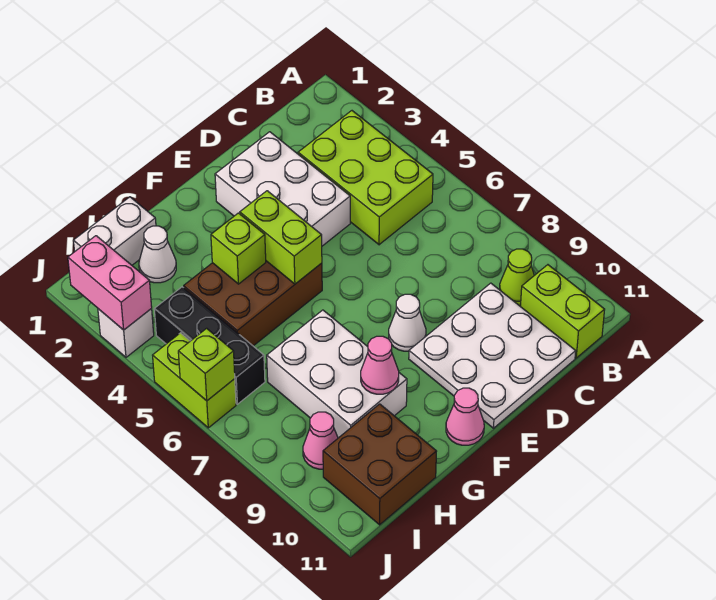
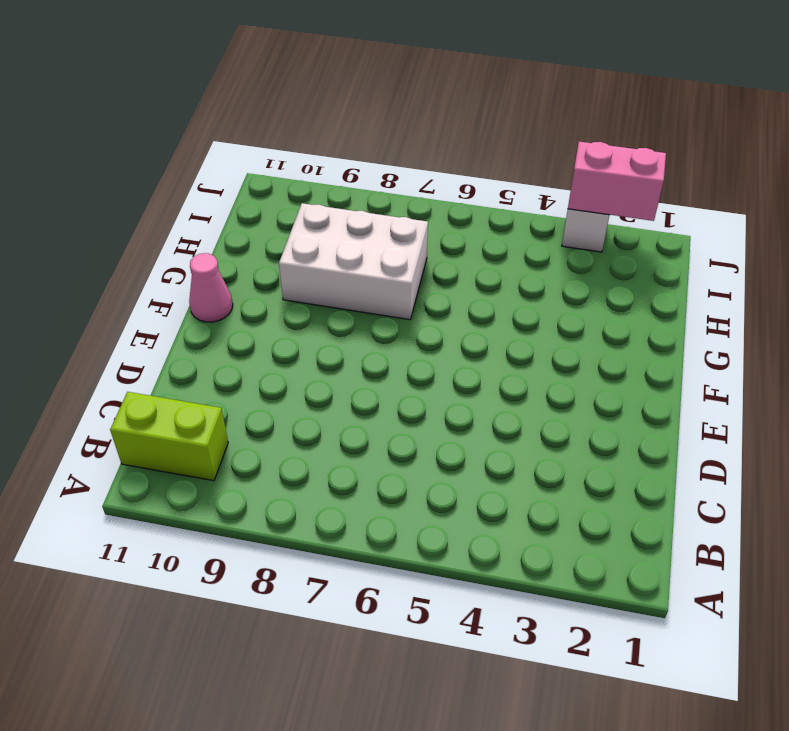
none -> lime brick B3:C5 level 1
none -> lime cone B9 level 1
none -> white plate C9:E11 level 1

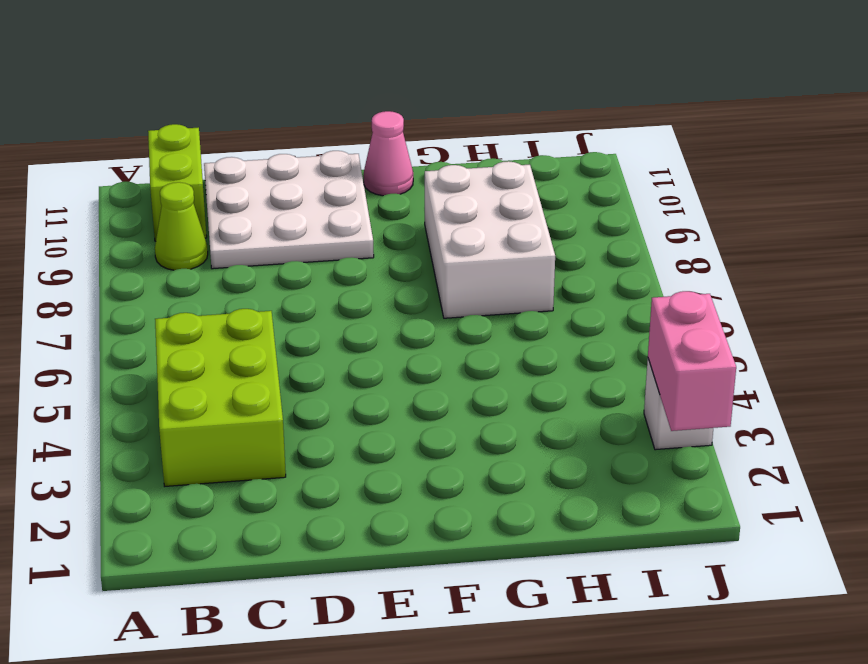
none -> white brick D2:E4 level 1
none -> white cone E8 level 1
none -> brown brick F4:H5 level 1

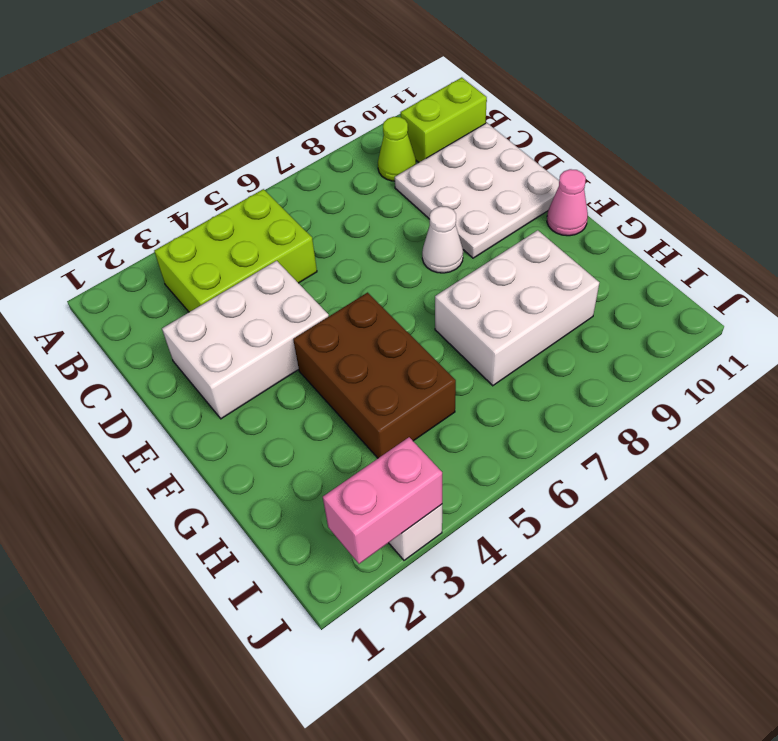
none -> white brick H1:I1 level 1
none -> white cone H2 level 1
none -> brown brick H10:I11 level 1

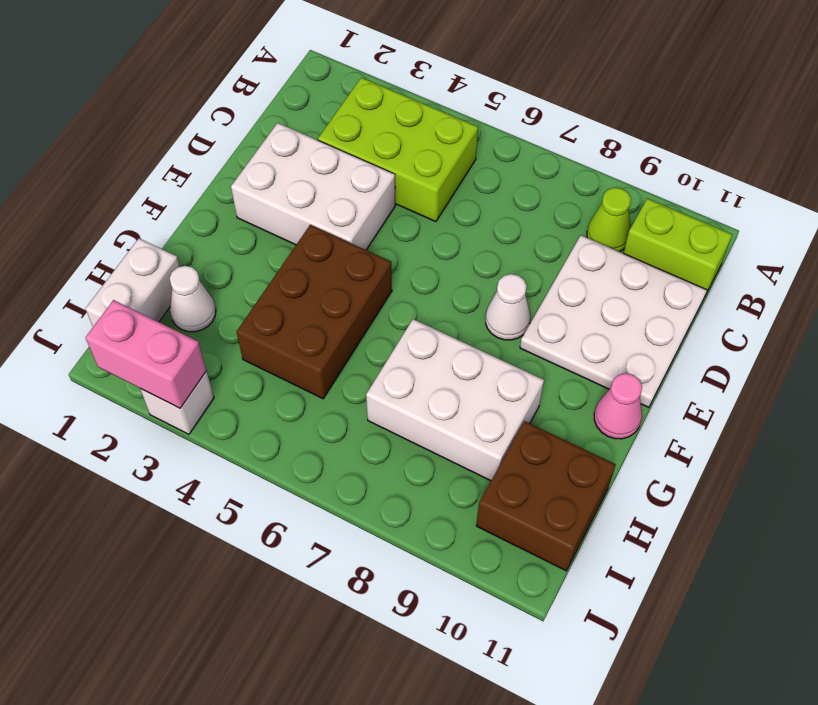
none -> black brick I4:I6 level 1
none -> pink cone I9 level 1
none -> lime brick J5:J6 level 1

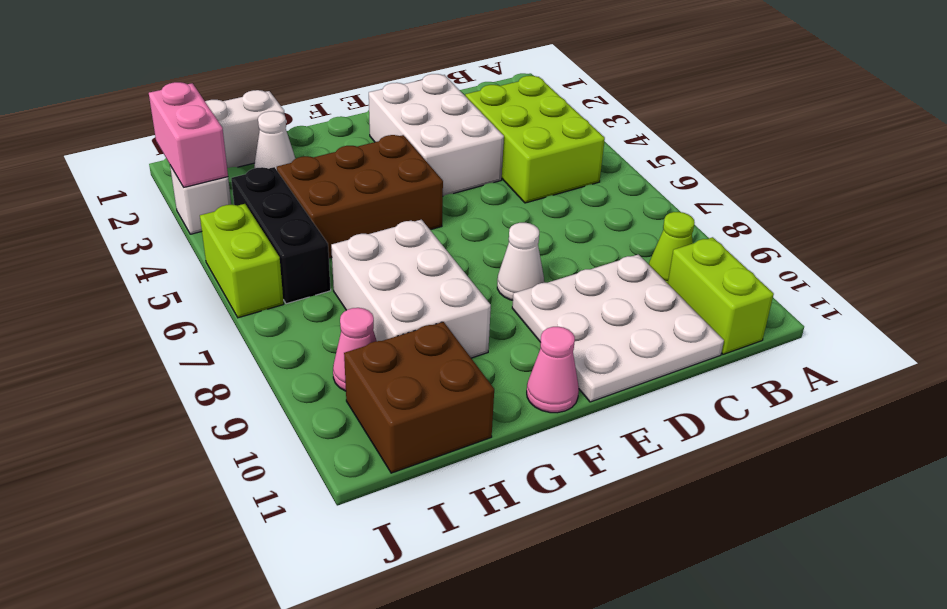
none -> lime brick F4:F5 level 2
none -> lime brick G4 level 2
none -> pink cone G9 level 2

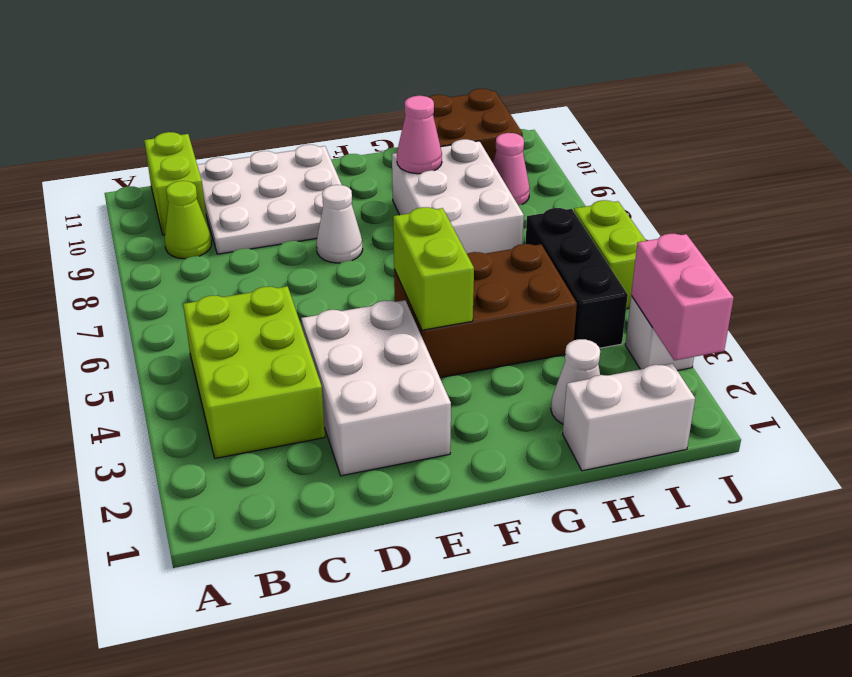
none -> pink cone F11 level 1
none -> lime brick G4 level 2
none -> lime brick J6 level 2

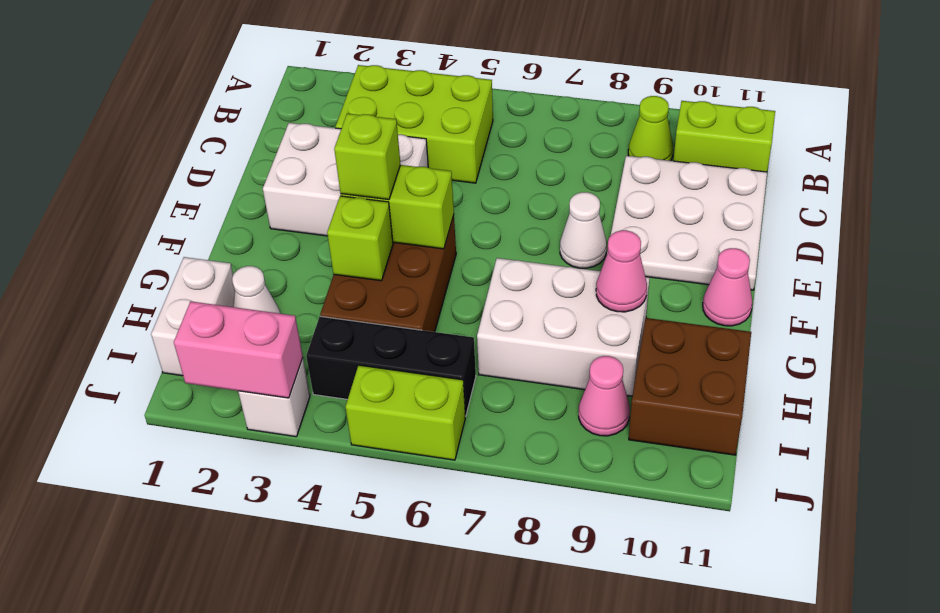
lime brick F4 level 3 -> lime brick J6 level 2

